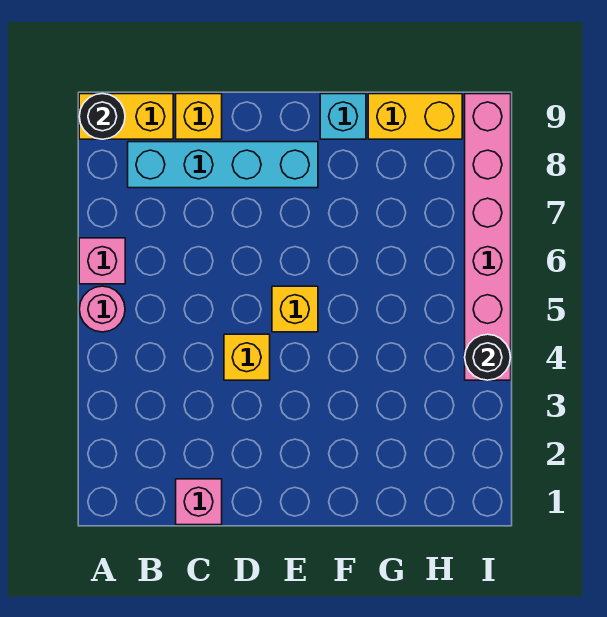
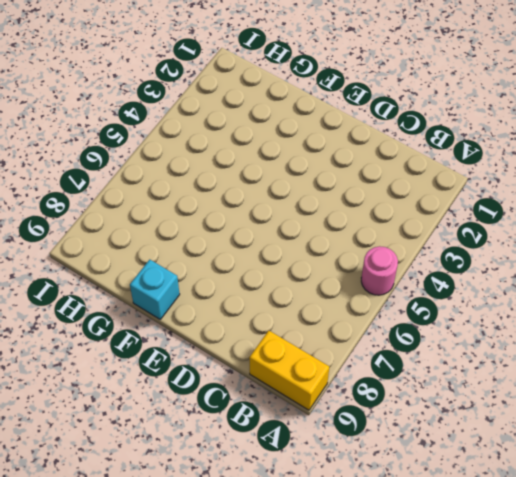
none -> pink brick A6 level 1
none -> cyan brick B8:E8 level 1
none -> pink brick C1 level 1

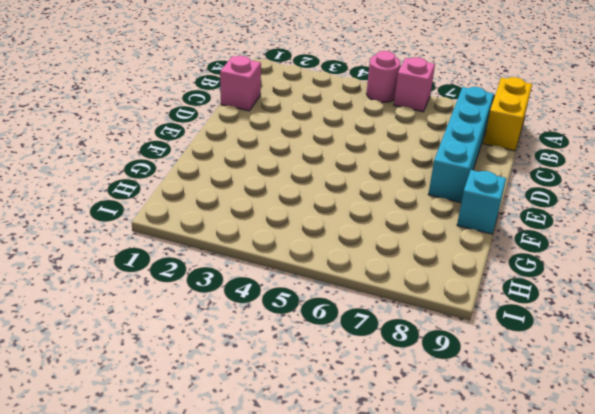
none -> yellow brick C9 level 1
none -> yellow brick D4 level 1
none -> yellow brick E5 level 1

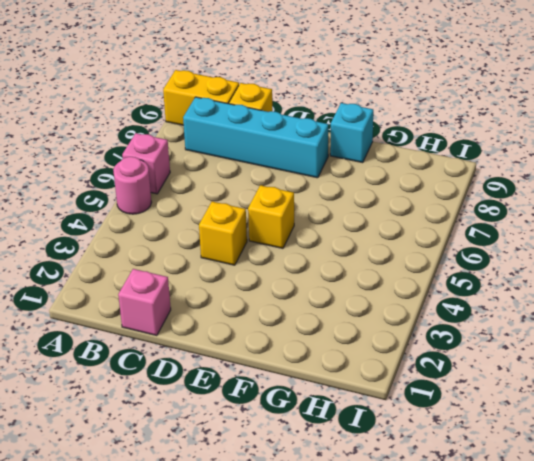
none -> yellow brick G9:H9 level 1
none -> pink brick I4:I9 level 1
none -> black round brick A9 level 2

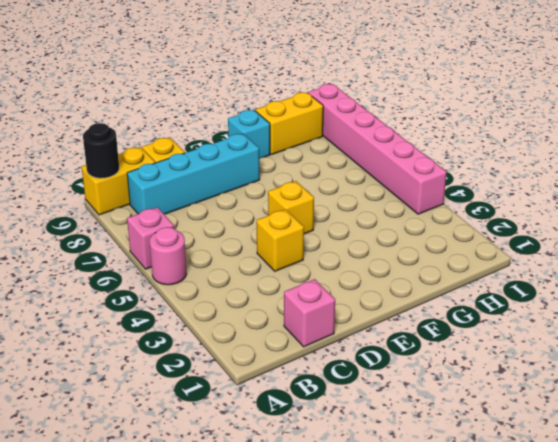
none -> black round brick I4 level 2

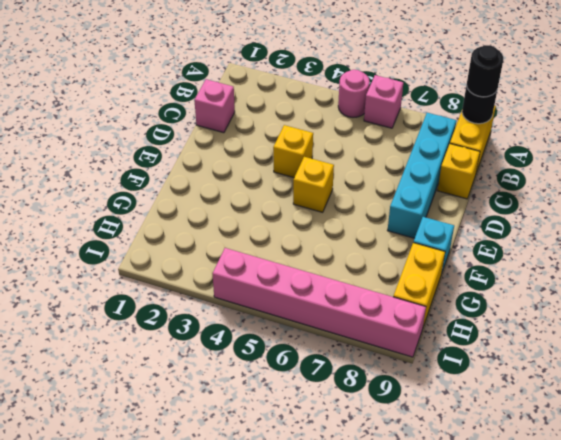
black round brick A9 level 3 -> black round brick I4 level 2

